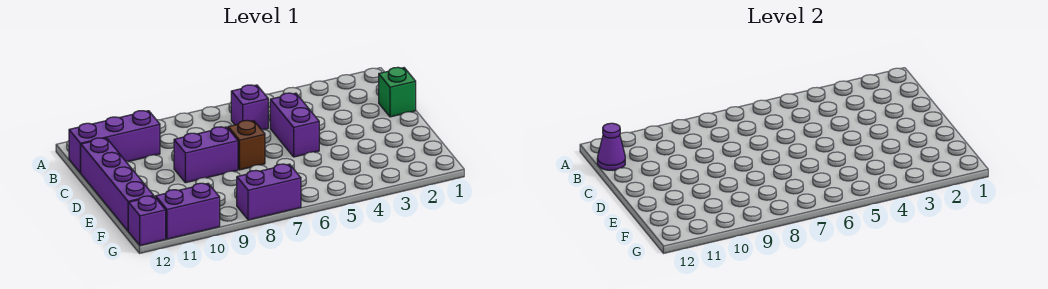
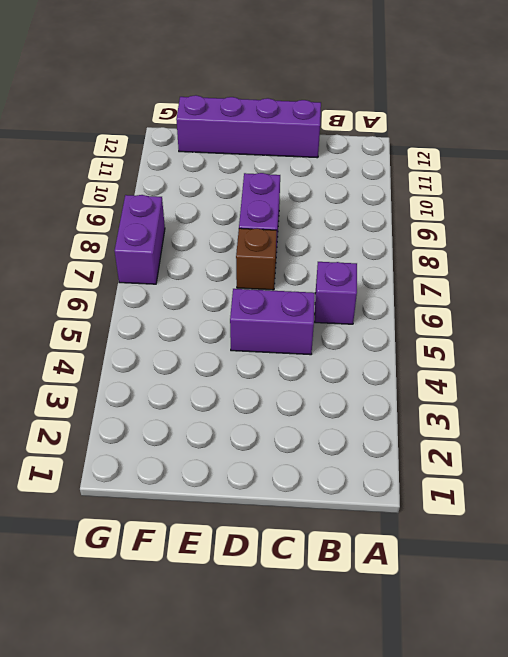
none -> purple brick B10:B12 level 1
none -> green brick C1 level 1

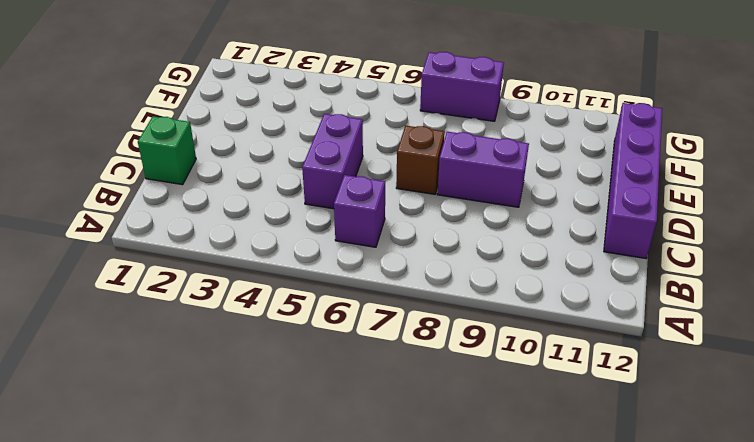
none -> purple brick B10:B12 level 1
none -> purple brick G10:G11 level 1

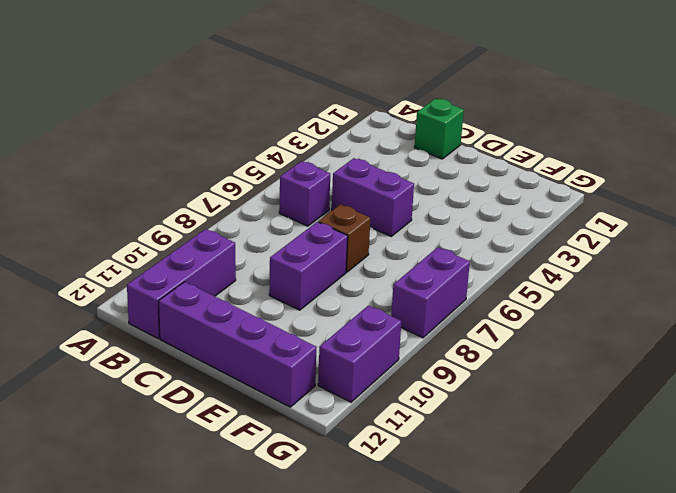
none -> purple brick G12 level 1
none -> purple cone B12 level 2

